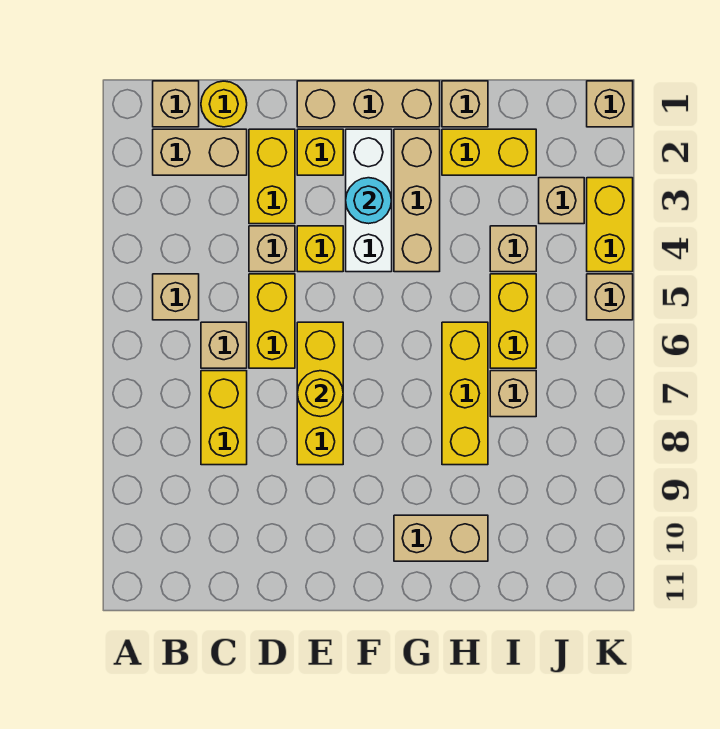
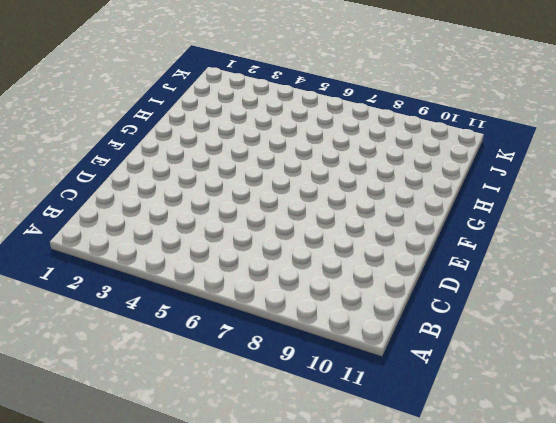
none -> tan brick B1 level 1
none -> tan brick B2:C2 level 1
none -> tan brick B5 level 1

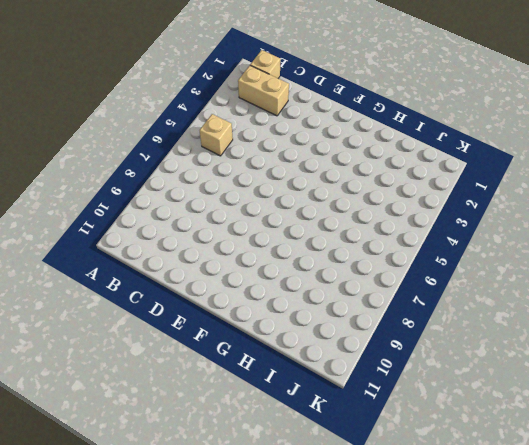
none -> yellow round brick C1 level 1
none -> tan brick C6 level 1
none -> yellow brick C7:C8 level 1

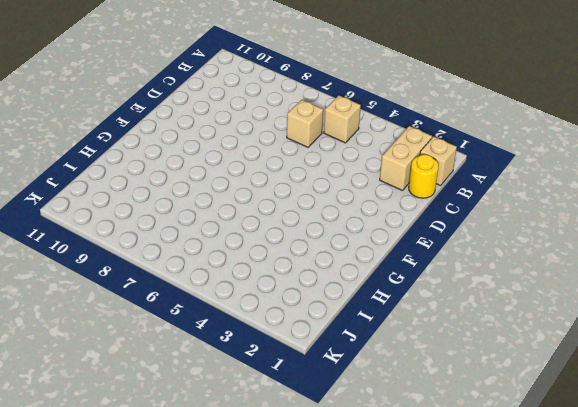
none -> yellow brick C7:C8 level 1
none -> yellow brick D2:D3 level 1
none -> tan brick D4 level 1

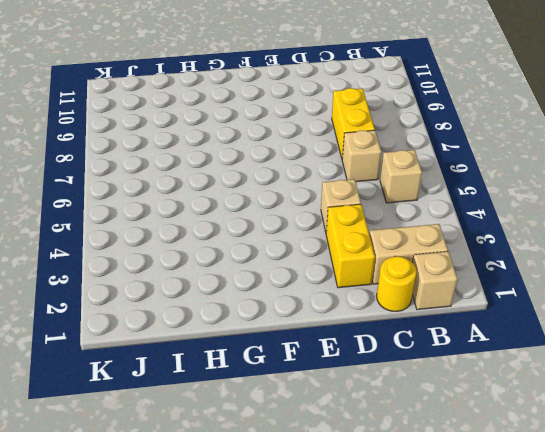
none -> yellow brick D5:D6 level 1
none -> tan brick E1:G1 level 1
none -> yellow brick E2 level 1

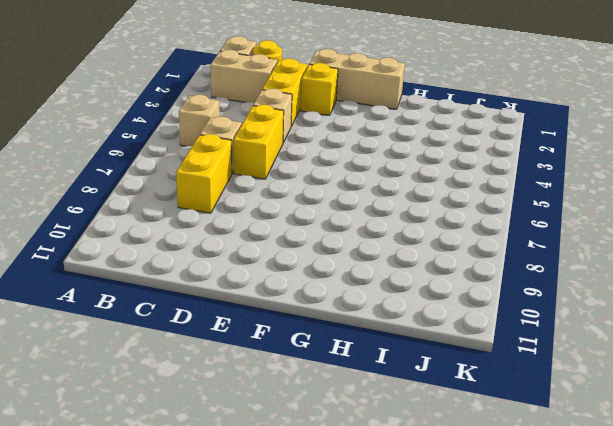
none -> yellow brick E4 level 1
none -> yellow brick E6:E8 level 1
none -> white brick F2:F4 level 1

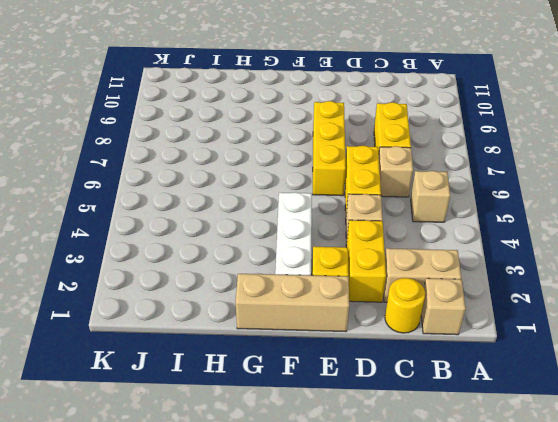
none -> yellow brick E4 level 1
none -> tan brick G2:G4 level 1
none -> tan brick G10:H10 level 1

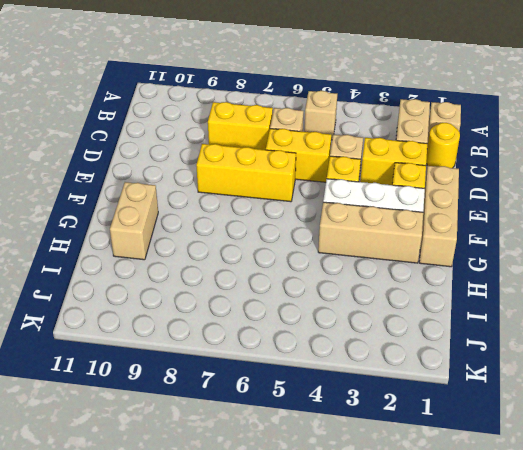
none -> tan brick H1 level 1
none -> yellow brick H2:I2 level 1
none -> yellow brick H6:H8 level 1

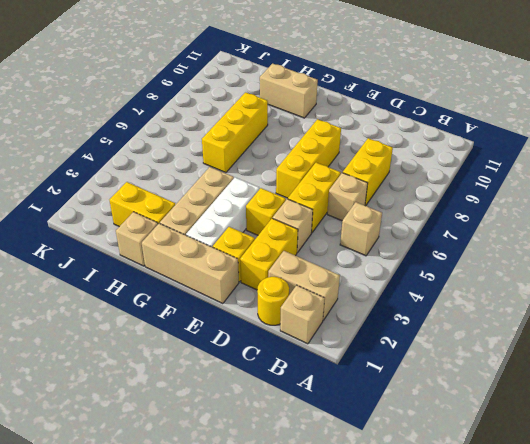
none -> tan brick I4 level 1
none -> yellow brick I5:I6 level 1
none -> tan brick I7 level 1

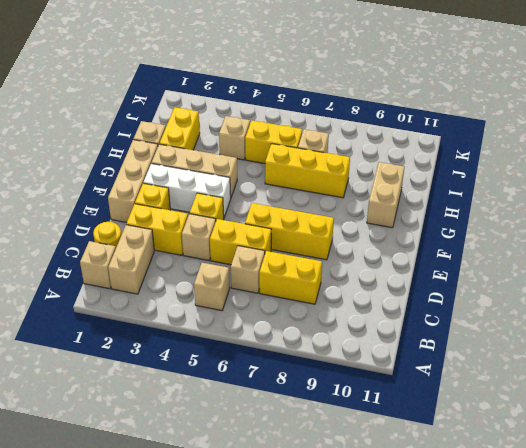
none -> tan brick J3 level 1
none -> tan brick K1 level 1
none -> yellow brick K3:K4 level 1

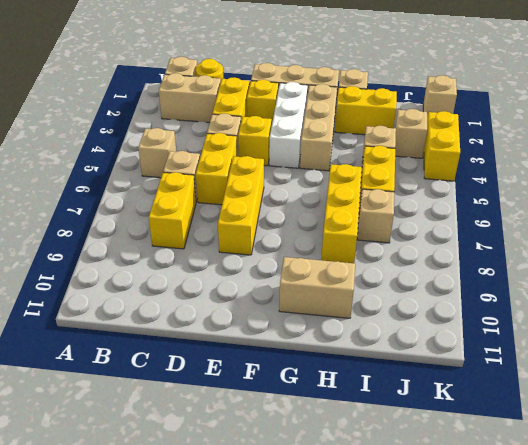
none -> tan brick K5 level 1
none -> yellow round brick E7 level 2
none -> cyan round brick F3 level 2

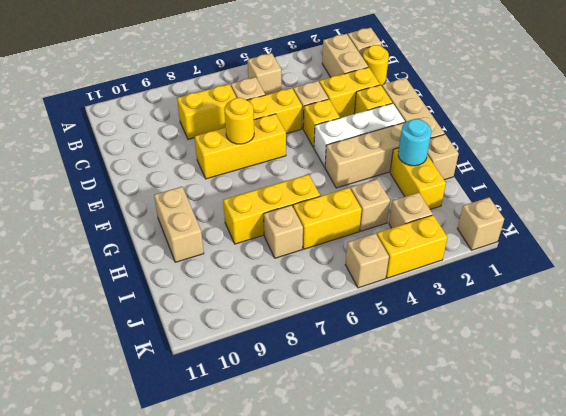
cyan round brick H2 level 2 -> cyan round brick F3 level 2

